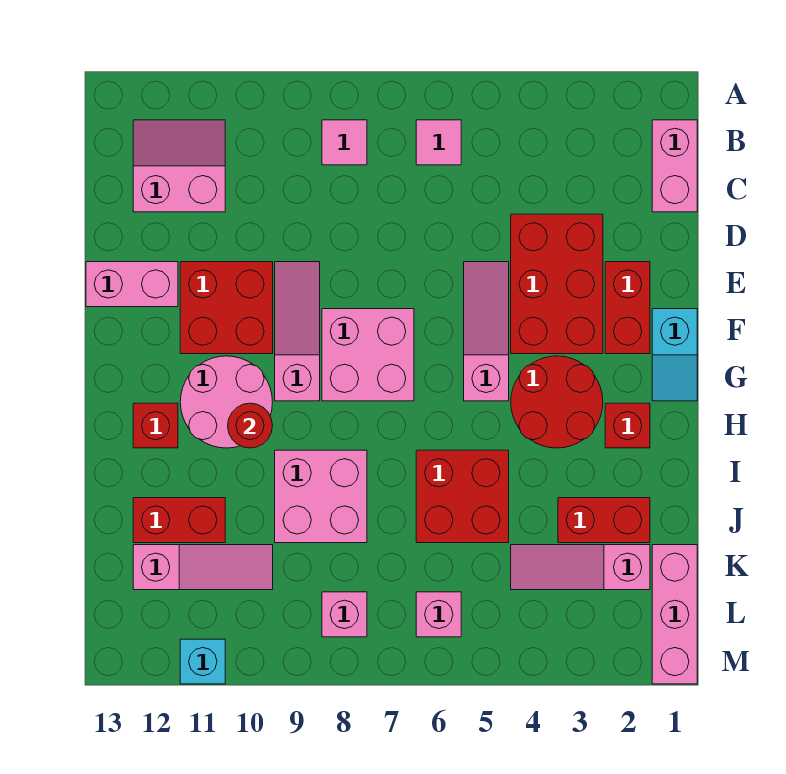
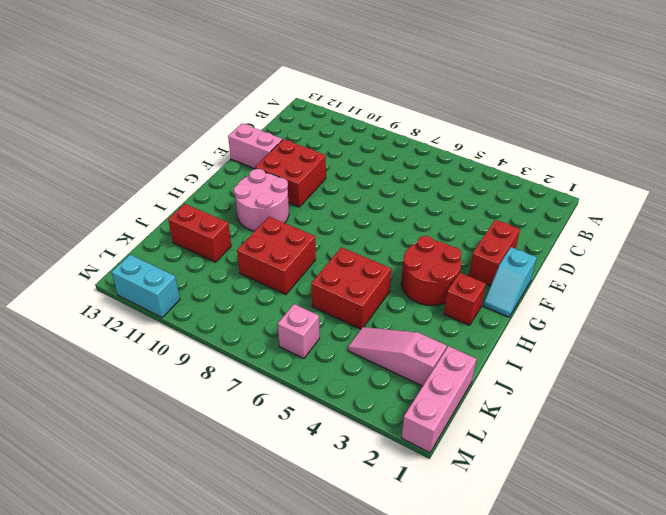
red brick I8:J9 level 1 -> pink brick I8:J9 level 1
cyan brick M11:M12 level 1 -> cyan brick M11 level 1
none -> pink brick B1:C1 level 1
none -> pink tile B6 level 1
none -> pink tile B8 level 1

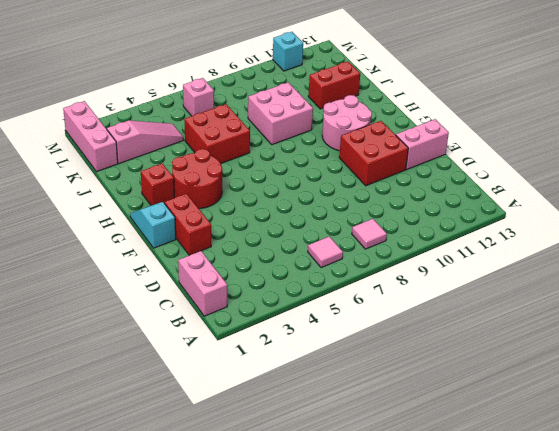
none -> pink slope B11:C12 level 1 top C
none -> red brick D3:F4 level 1
none -> pink slope E5:G5 level 1 top G

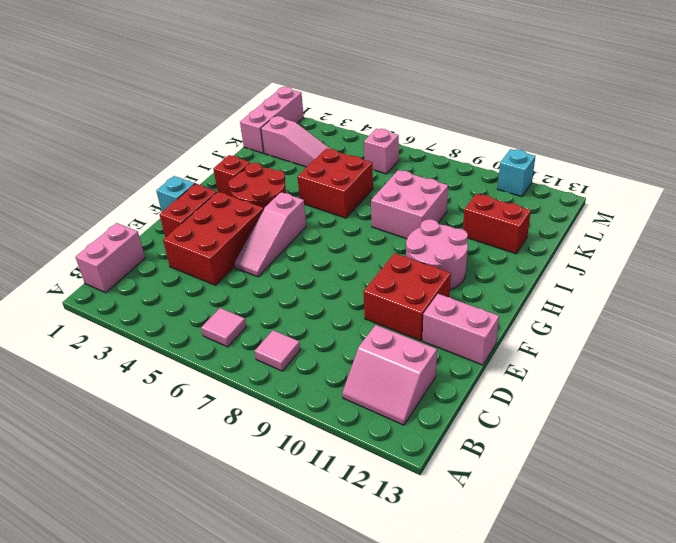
none -> pink slope E9:G9 level 1 top G
none -> pink brick F7:G8 level 1
none -> red brick H12 level 1

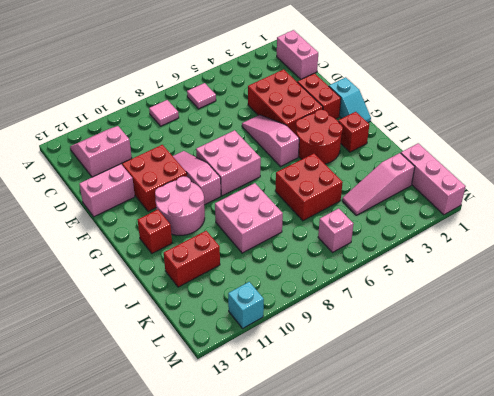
none -> red brick J2:J3 level 1
none -> pink slope K10:K12 level 1 top 12
none -> pink brick L8 level 1

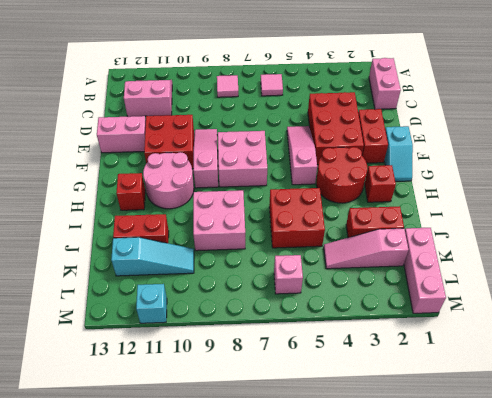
cyan slope K10:K12 level 1 top 12 -> pink slope K10:K12 level 1 top 12
none -> pink brick L8 level 1
none -> red round brick H10 level 2

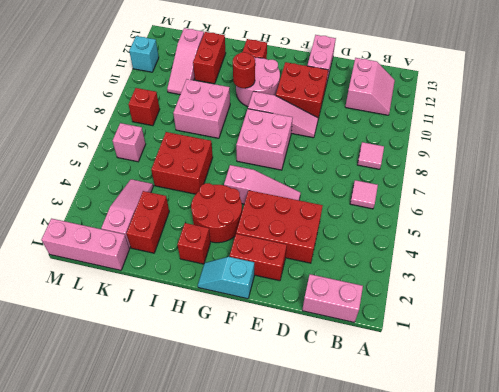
red brick L8 level 1 -> pink brick L8 level 1

